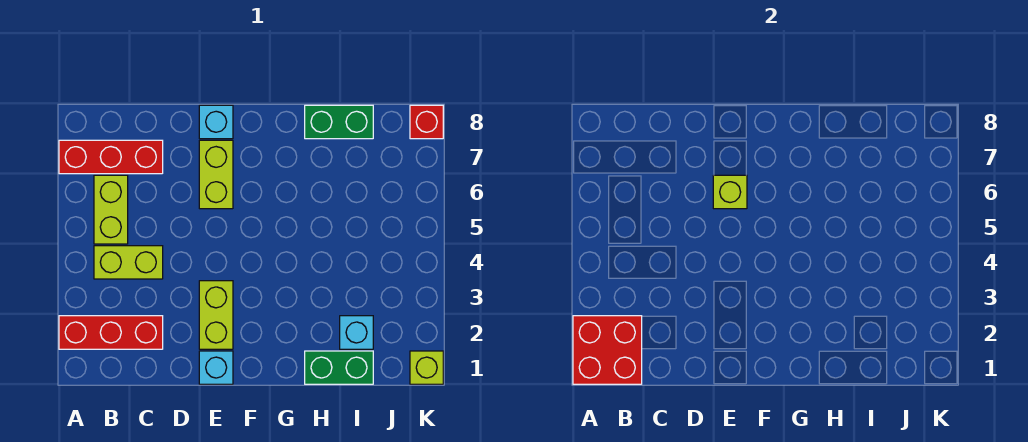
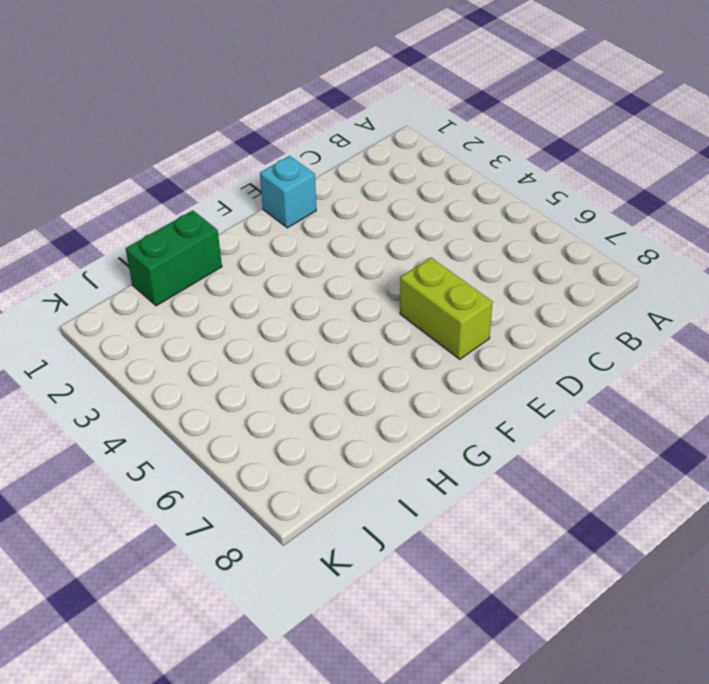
none -> red brick A2:C2 level 1
none -> red brick A7:C7 level 1
none -> lime brick B4:C4 level 1

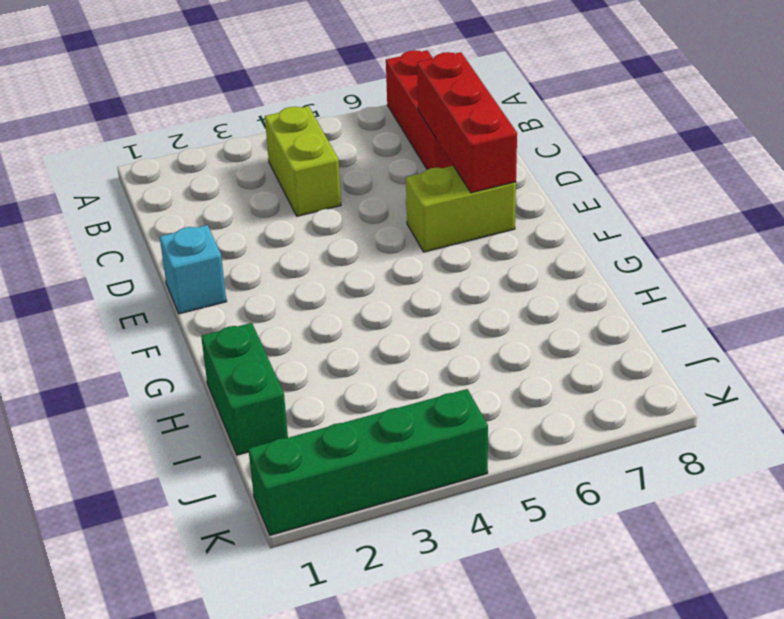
red brick C7:E7 level 2 -> red brick A2:C2 level 1
green brick K1:K4 level 1 -> lime brick K1 level 1
none -> lime brick B5:B6 level 1
none -> lime brick E2:E3 level 1
none -> cyan brick E8 level 1

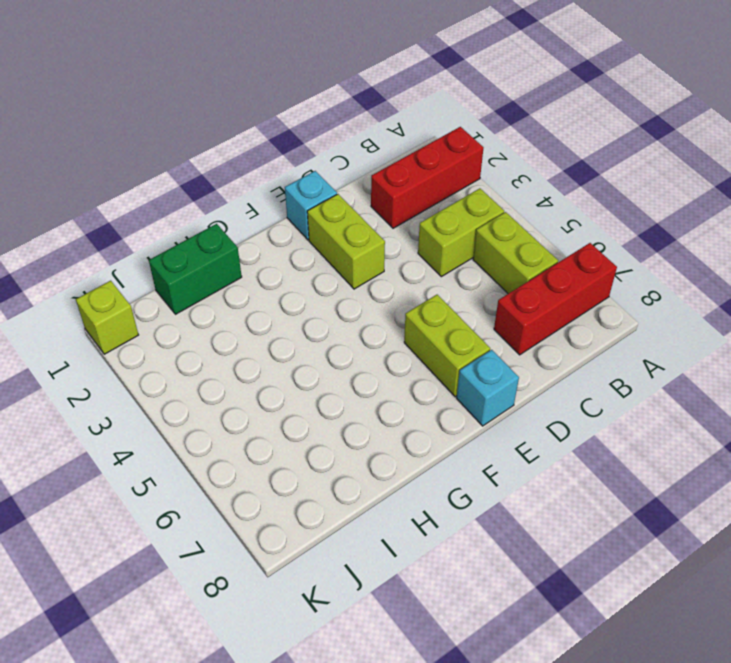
none -> green brick H8:I8 level 1
none -> cyan brick I2 level 1
none -> red brick K8 level 1

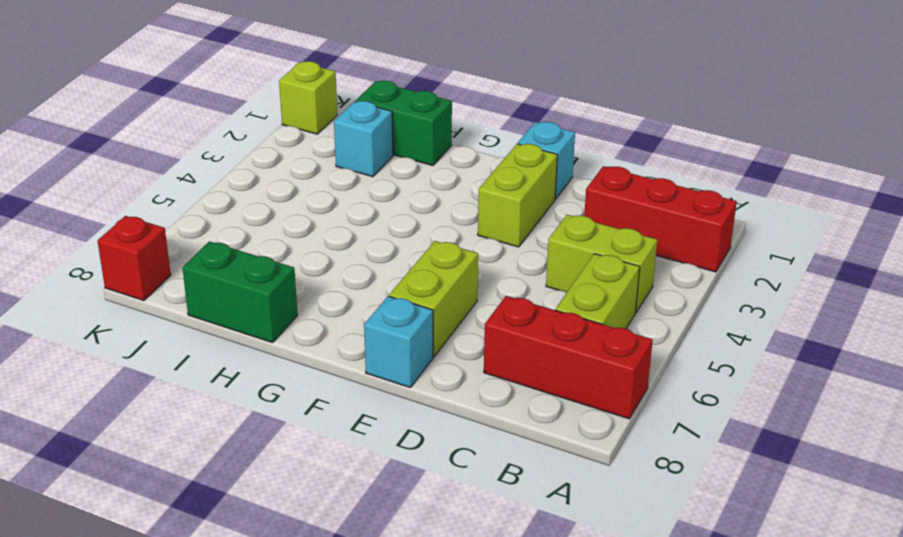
none -> red brick A1:B2 level 2
none -> lime brick E6 level 2

